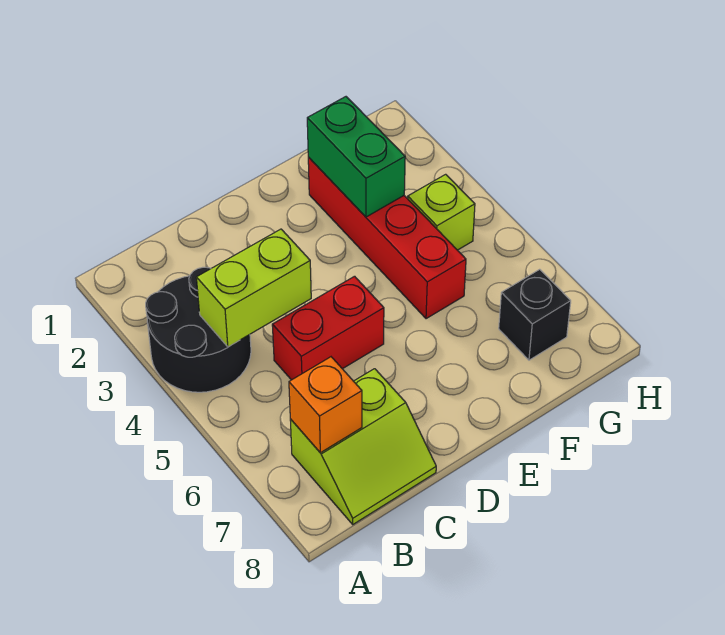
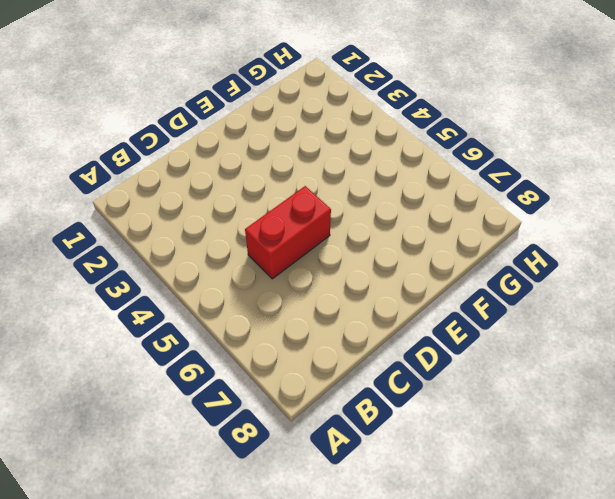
none -> black round brick A3:B4 level 1
none -> lime slope B7:C8 level 1 top 7

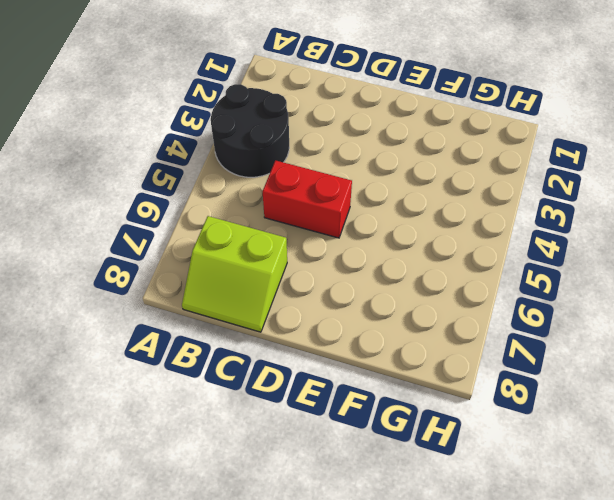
none -> red brick F2:F5 level 1
none -> lime brick G4 level 1

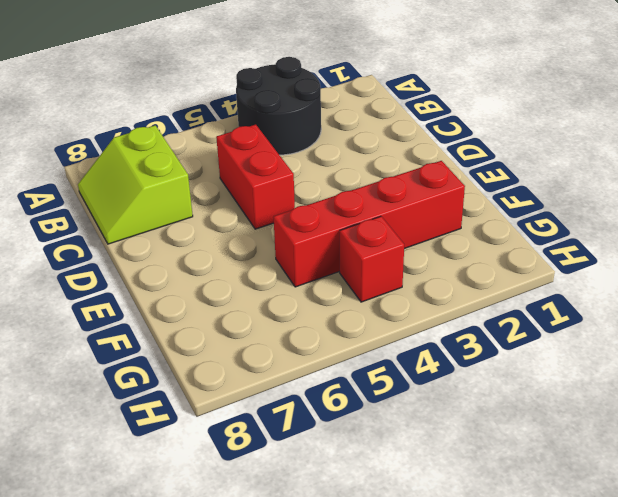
red brick G4 level 1 -> lime brick G4 level 1
none -> black brick G7 level 1
none -> lime brick B4:C4 level 2

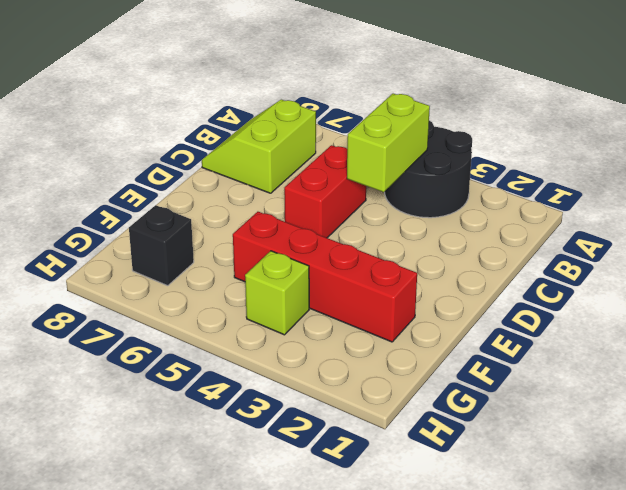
none -> orange brick B7 level 2
none -> green brick F2:F3 level 2

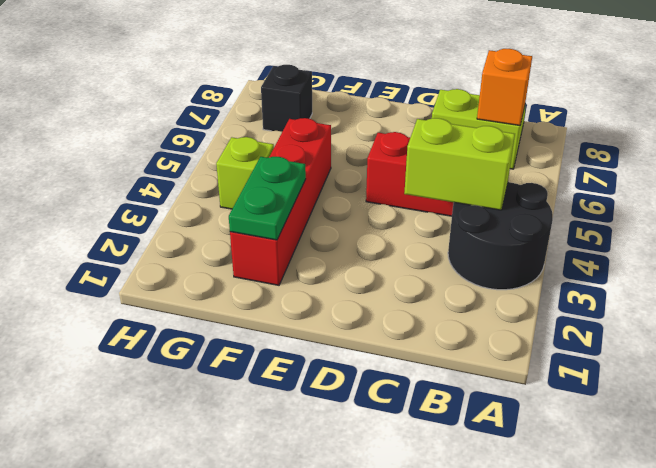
green plate F2:F3 level 2 -> green brick F2:F3 level 2

